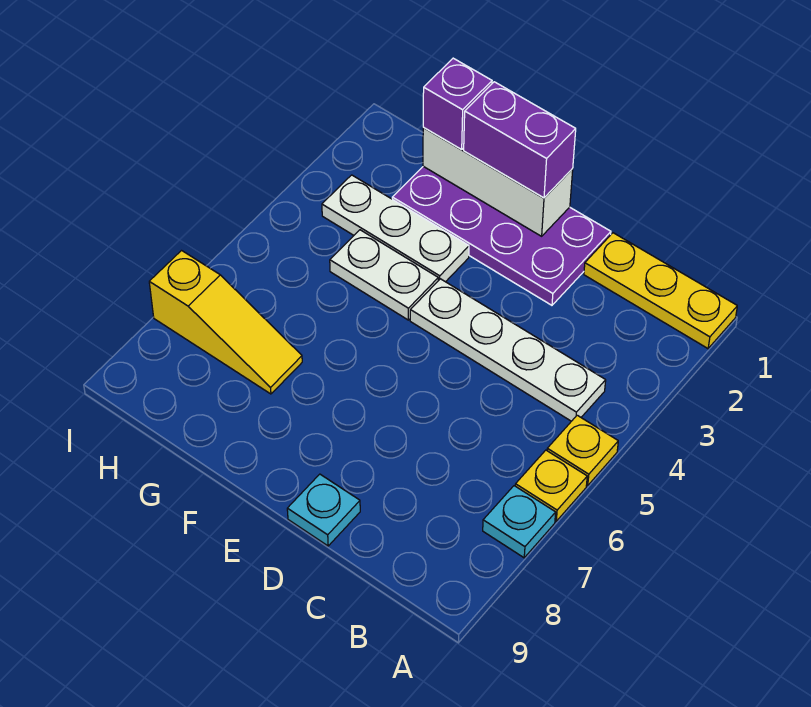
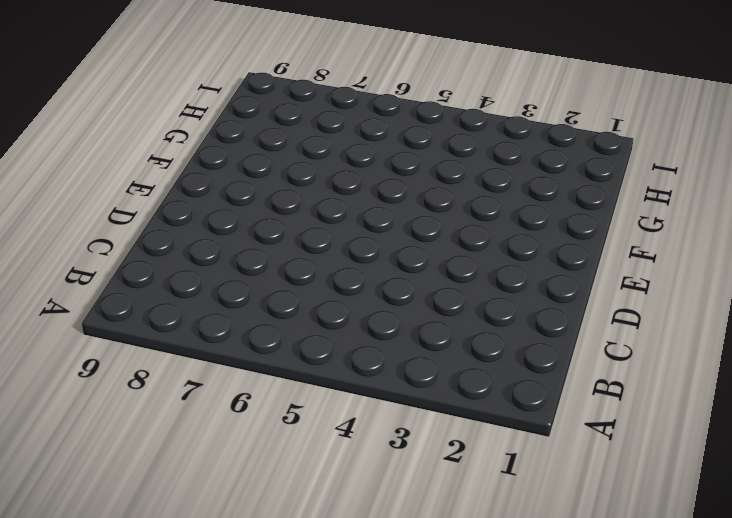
none -> yellow plate A1:C1 level 1
none -> yellow plate A5 level 1
none -> yellow plate A6 level 1

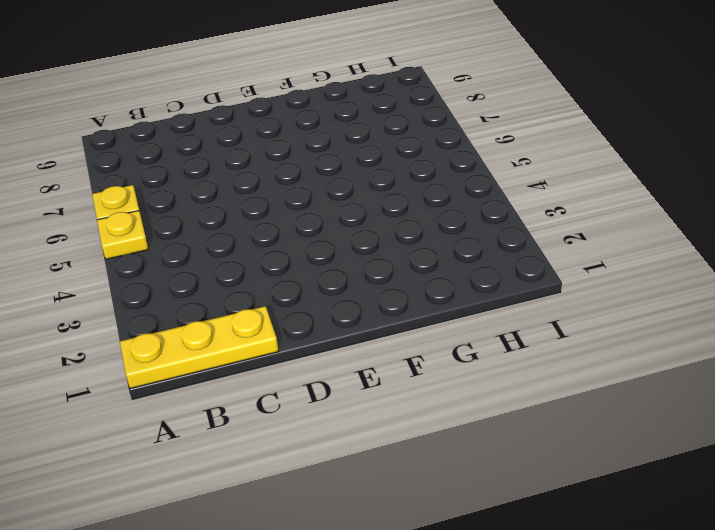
none -> cyan plate A7 level 1
none -> white plate B4:E4 level 1
none -> purple plate D1:G2 level 1

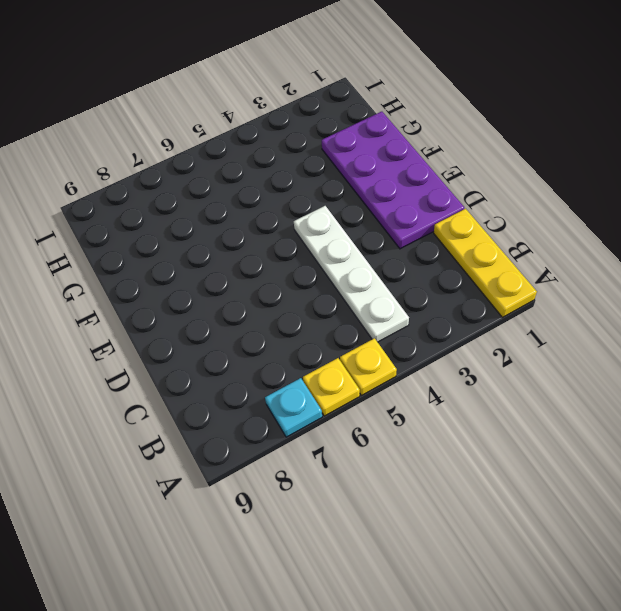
none -> cyan plate D9 level 1
none -> white plate F3:H3 level 1
none -> white plate F4:G4 level 1

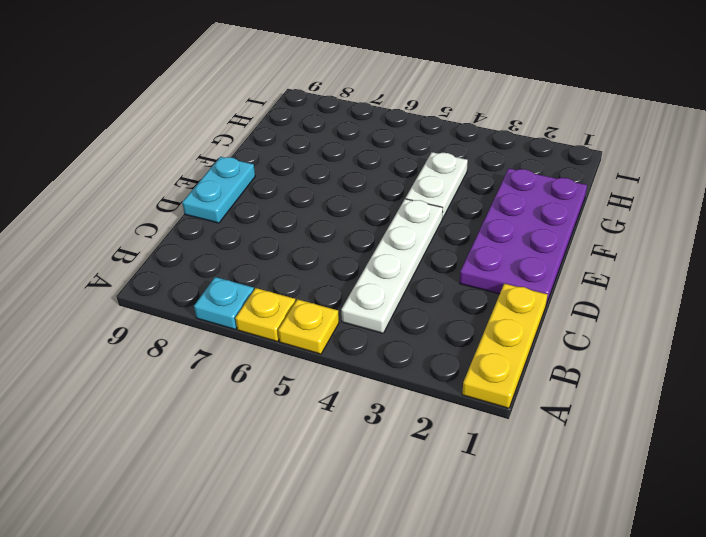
cyan plate D9:E9 level 1 -> cyan plate D9 level 1
none -> white plate F3:H3 level 1
none -> yellow slope G7:I7 level 1 top I
none -> white brick E1:G1 level 2

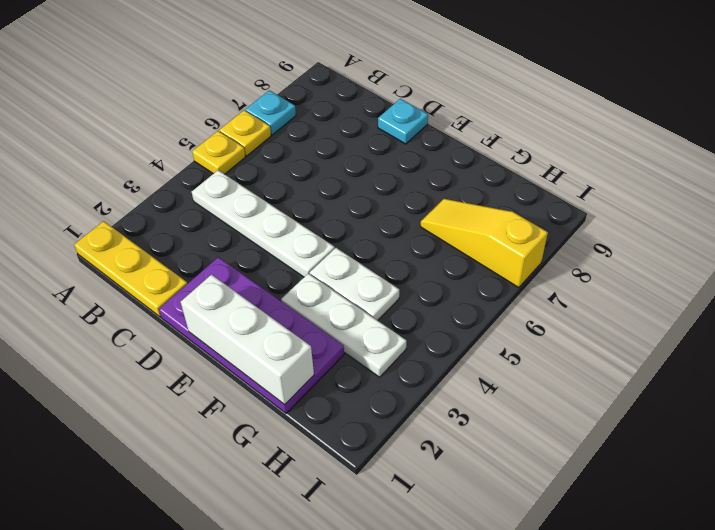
none -> purple brick E1:F1 level 3
none -> purple brick G1 level 3

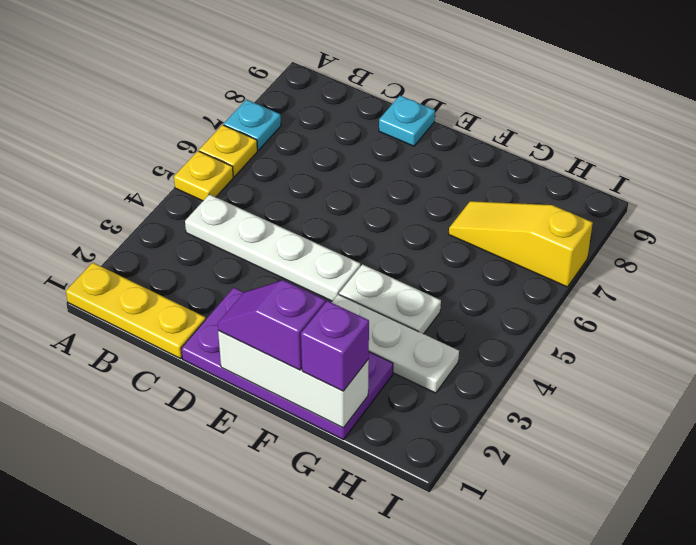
purple slope E1:F1 level 3 top F -> purple brick E1:F1 level 3

